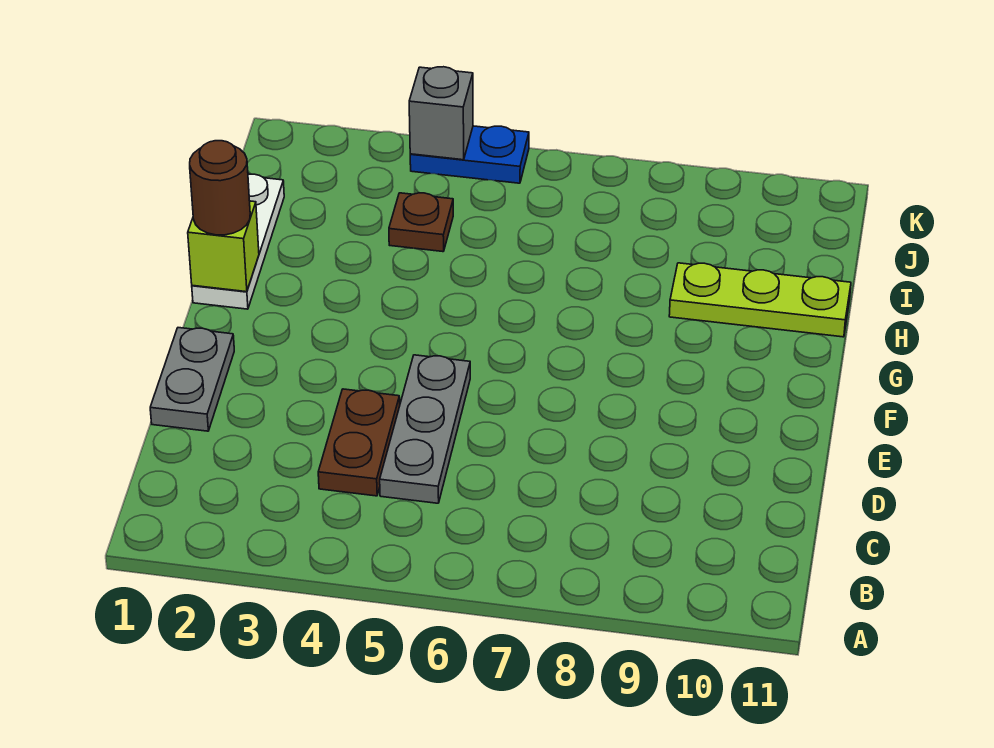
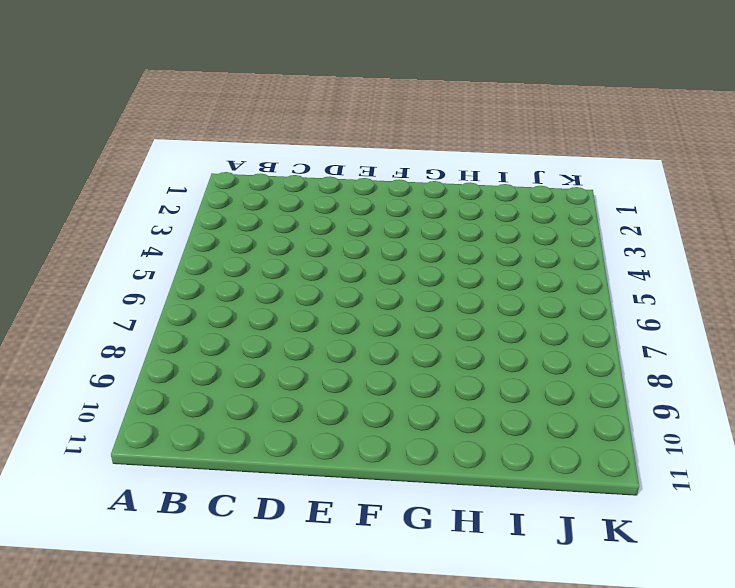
none -> brown plate C4:D4 level 1
none -> grey plate C5:E5 level 1

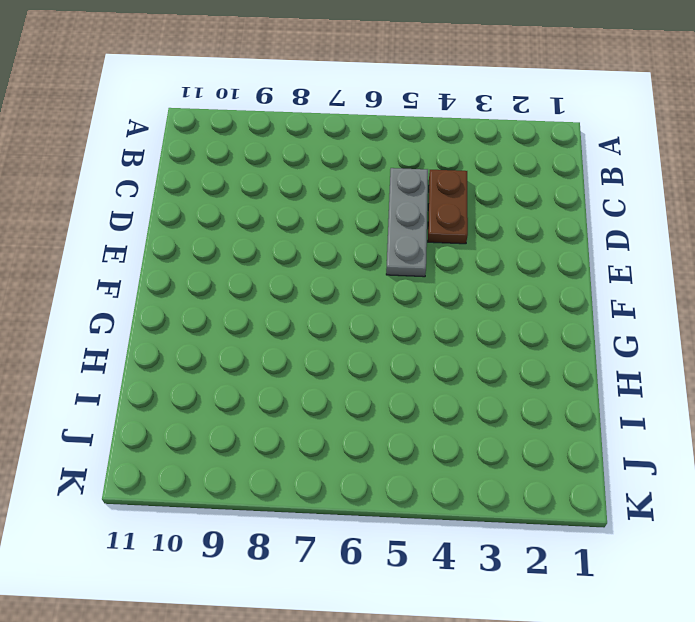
none -> grey plate D1:E1 level 1
none -> white plate G1:I1 level 1

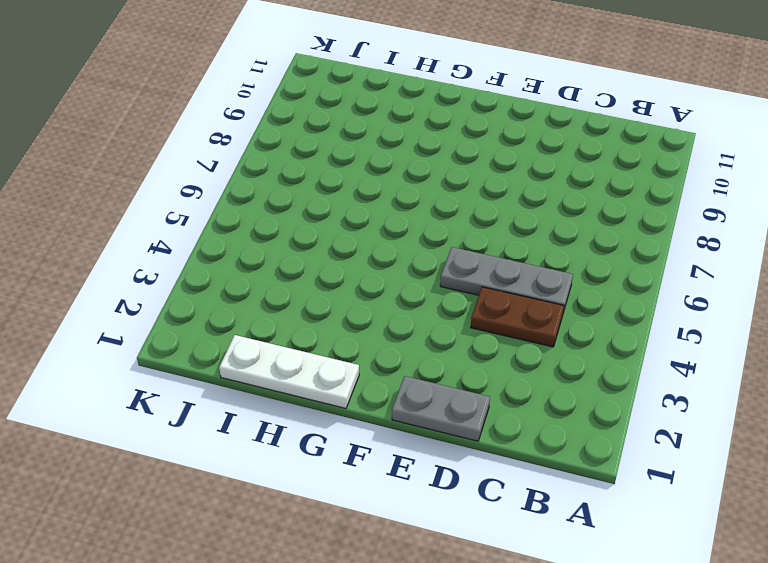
none -> lime plate H9:H11 level 1
none -> brown plate I4 level 1

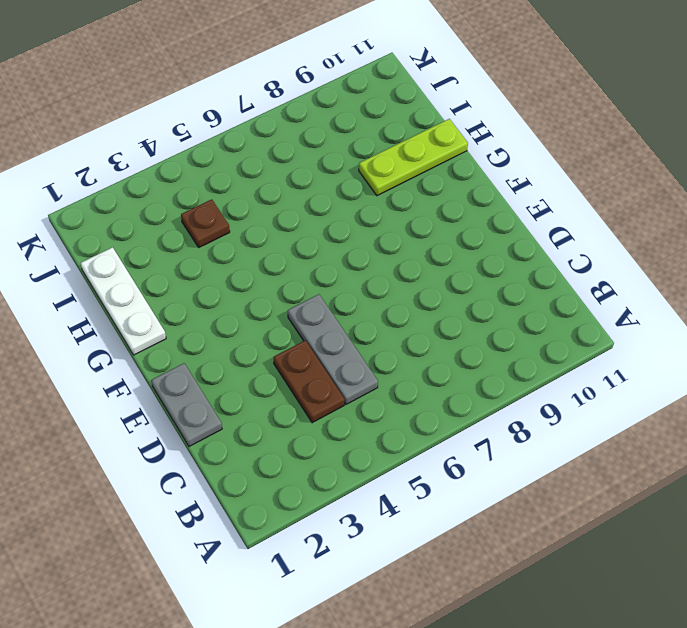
none -> blue plate K4:K5 level 1
none -> lime brick G1 level 2

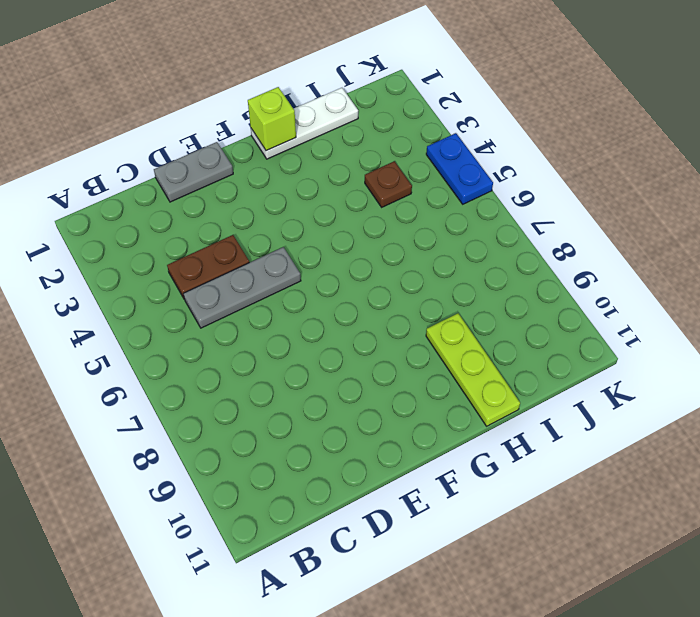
none -> grey brick K4 level 2
none -> brown round brick G1 level 3

